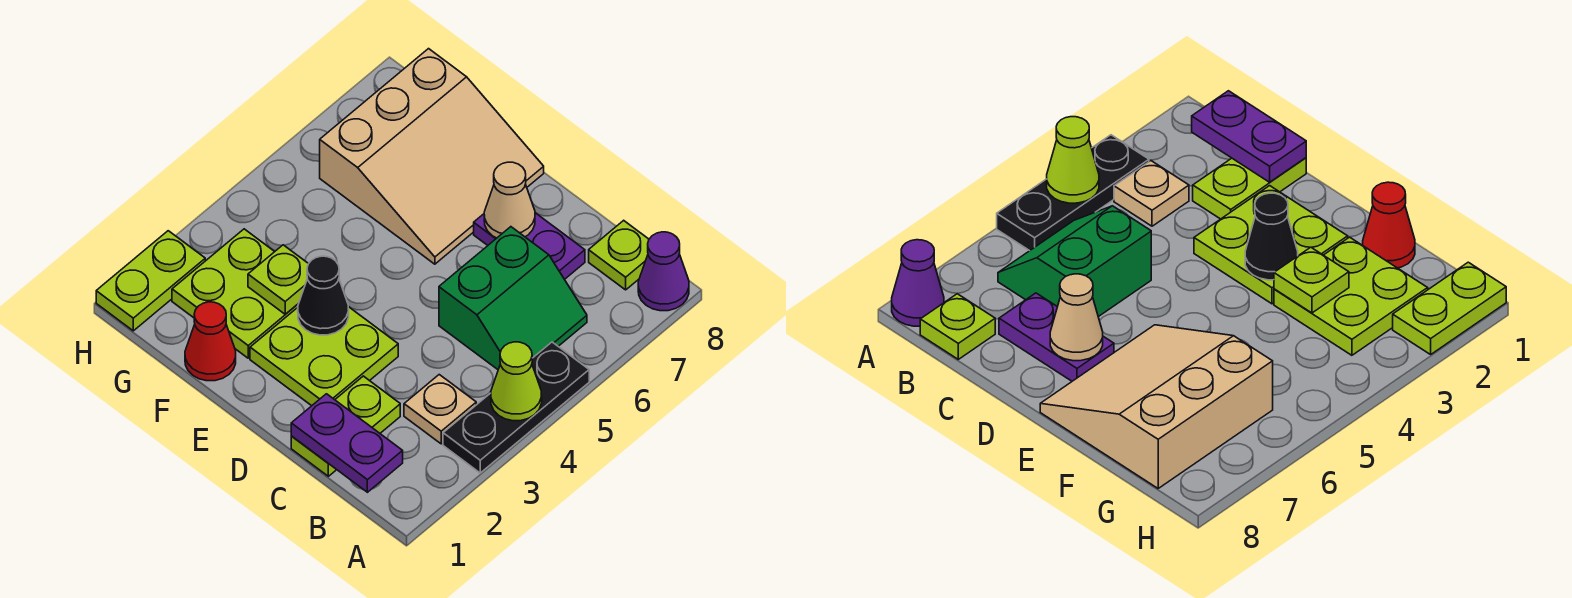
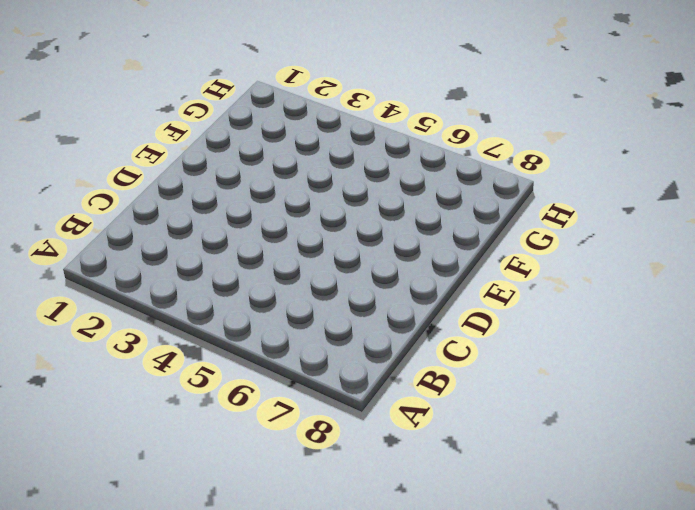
none -> black plate A3:A5 level 1
none -> purple cone A8 level 1
none -> tan plate B3 level 1

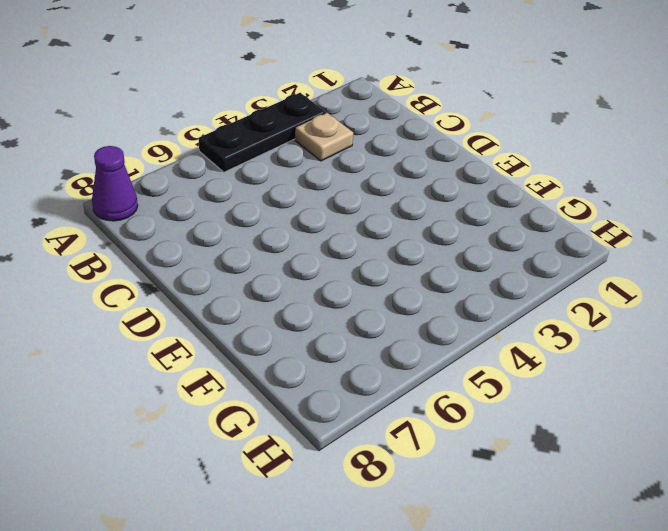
none -> green slope B5:C6 level 1 top C
none -> lime plate B8 level 1
none -> lime plate C1:C2 level 1

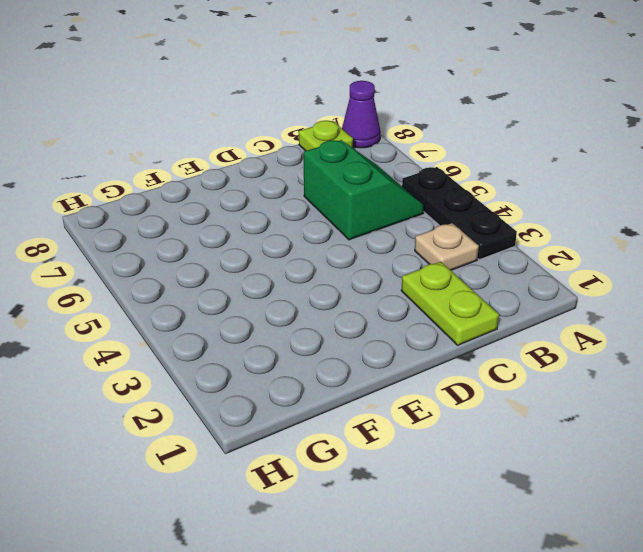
none -> purple plate C7:D7 level 1
none -> lime plate D2:E3 level 1
none -> tan slope E6:G8 level 1 top G

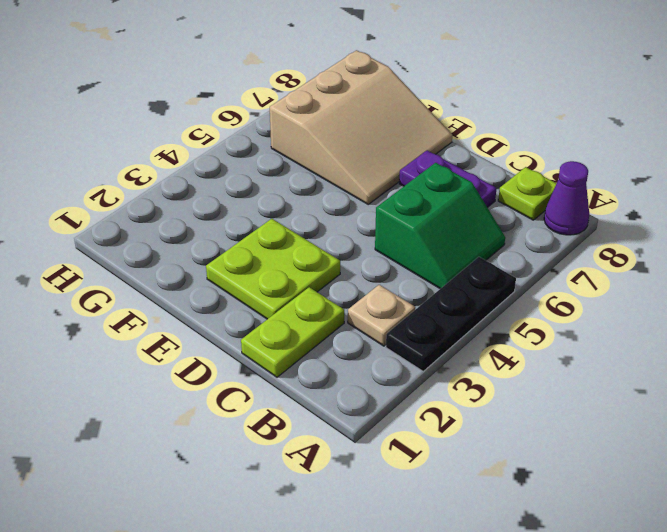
none -> red cone F1 level 1
none -> lime plate F2:G3 level 1
none -> lime plate H1:H2 level 1

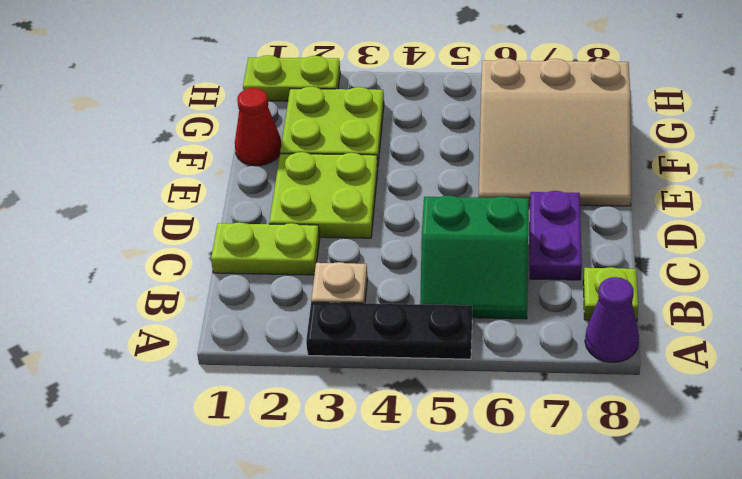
none -> lime cone A4 level 2
none -> purple plate B1:C1 level 2
none -> tan cone D7 level 2

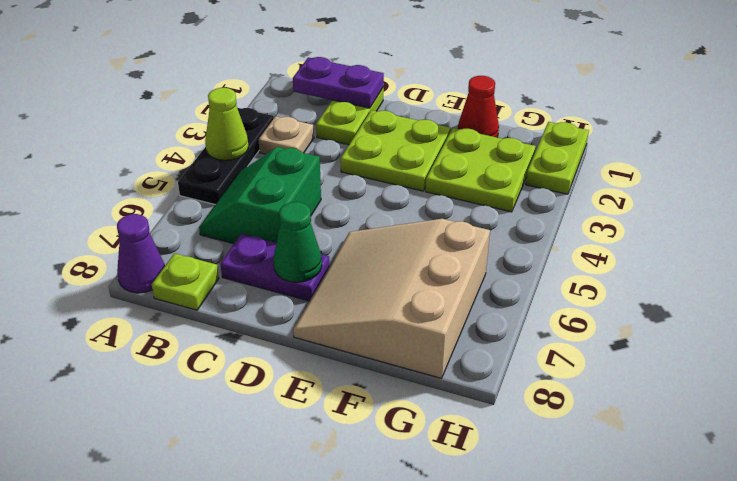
green cone D7 level 2 -> tan cone D7 level 2
none -> black cone E3 level 2
none -> lime plate F3 level 2

